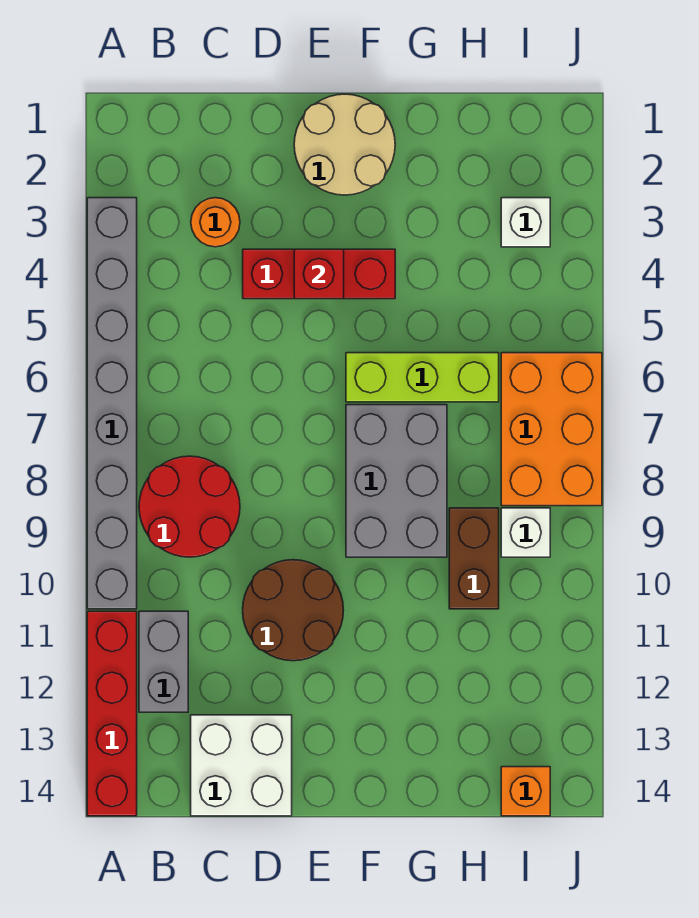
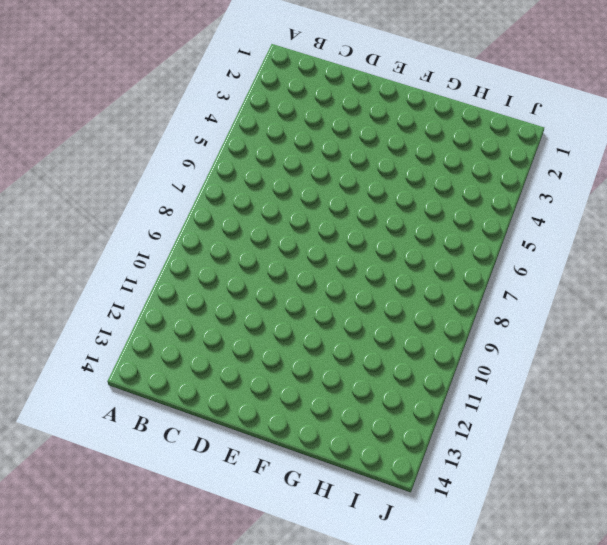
none -> grey brick A3:A10 level 1
none -> red brick A11:A14 level 1
none -> red round brick B8:C9 level 1

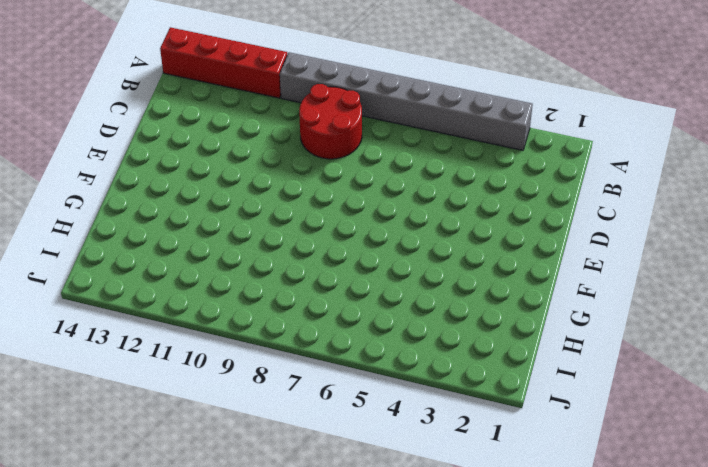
none -> grey brick B11:B12 level 1
none -> orange round brick C3 level 1
none -> white brick C13:D14 level 1

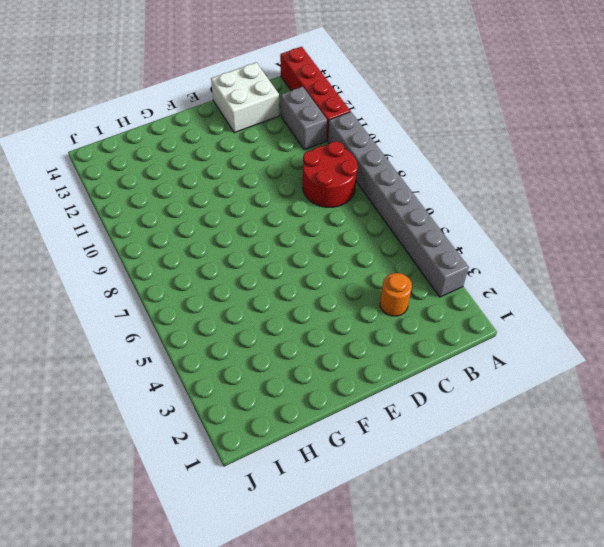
none -> red brick D4:F4 level 1
none -> brown round brick D10:E11 level 1
none -> tan round brick E1:F2 level 1

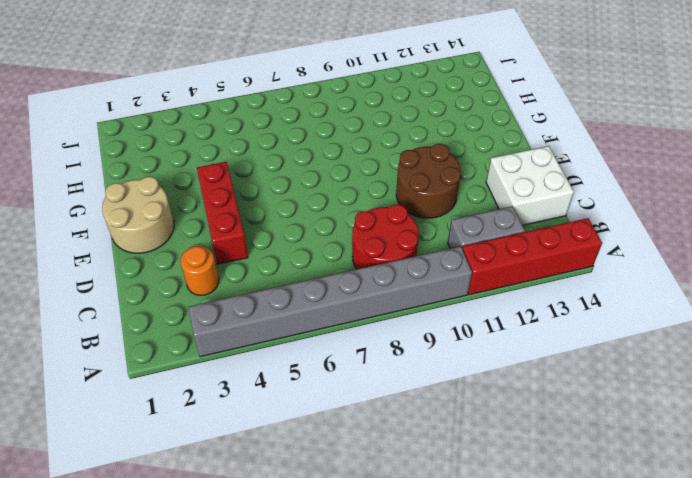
none -> lime brick F6:H6 level 1
none -> grey brick F7:G9 level 1
none -> brown brick H9:H10 level 1

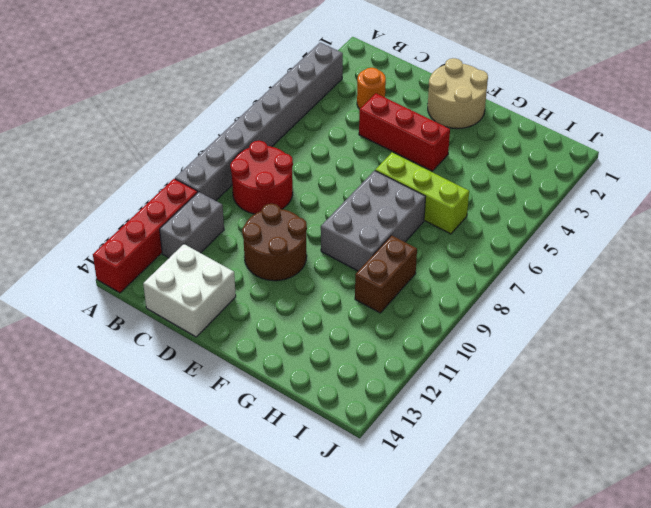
none -> white brick I3 level 1
none -> orange brick I6:J8 level 1
none -> white brick I9 level 1

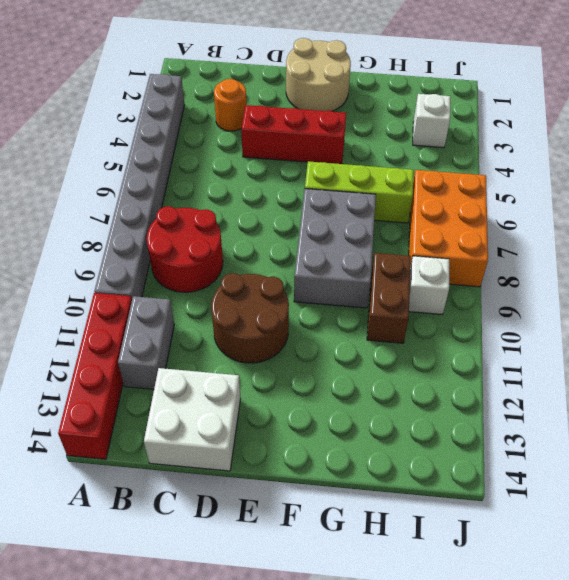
none -> orange brick I14 level 1
none -> red brick E4 level 2

